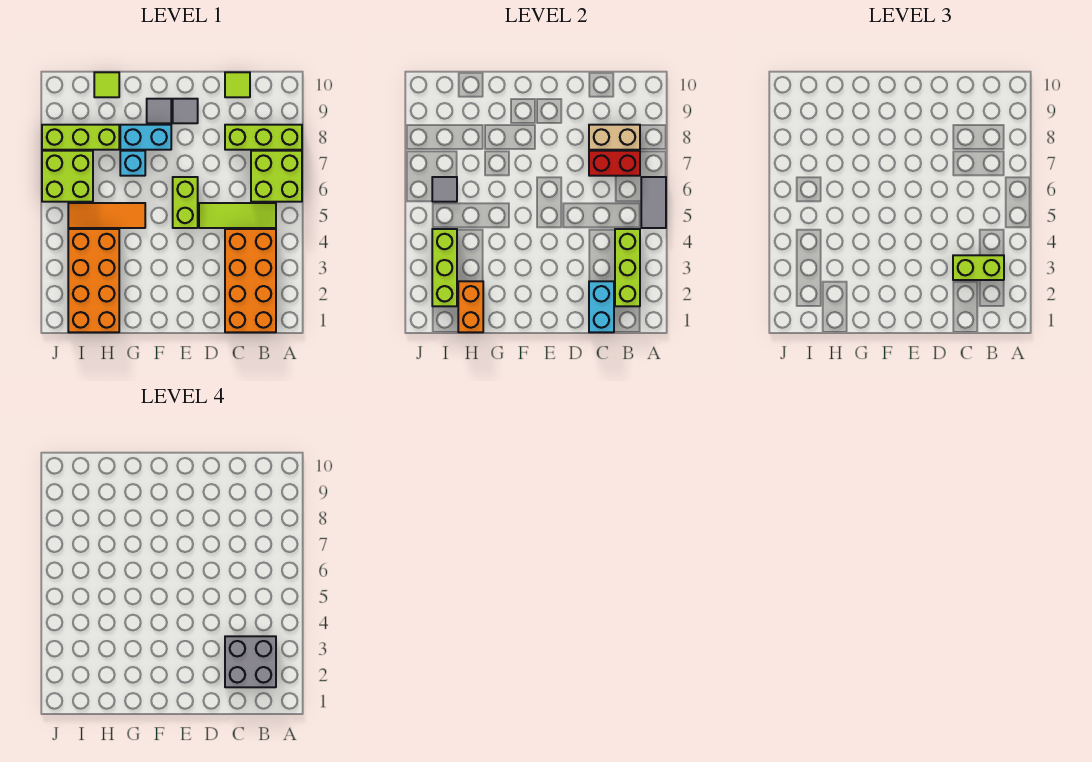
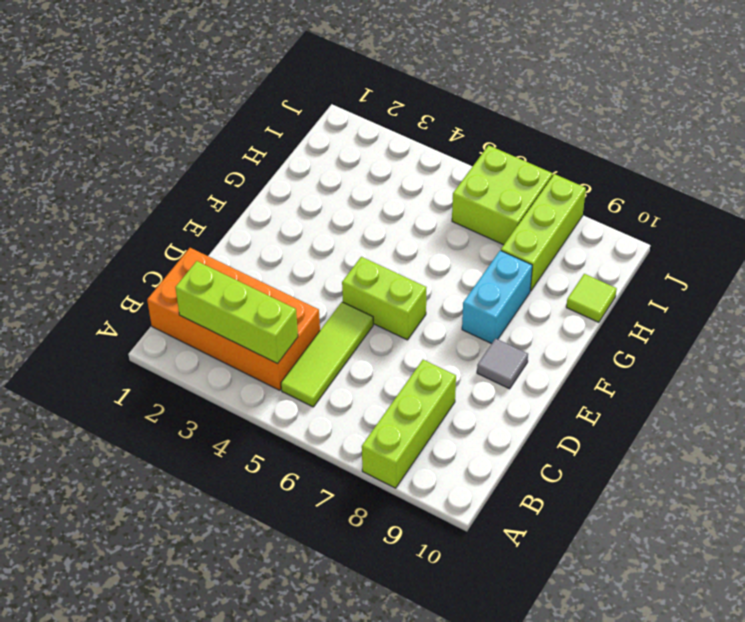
none -> lime brick A6:B7 level 1
none -> lime tile C10 level 1
none -> grey tile F9 level 1

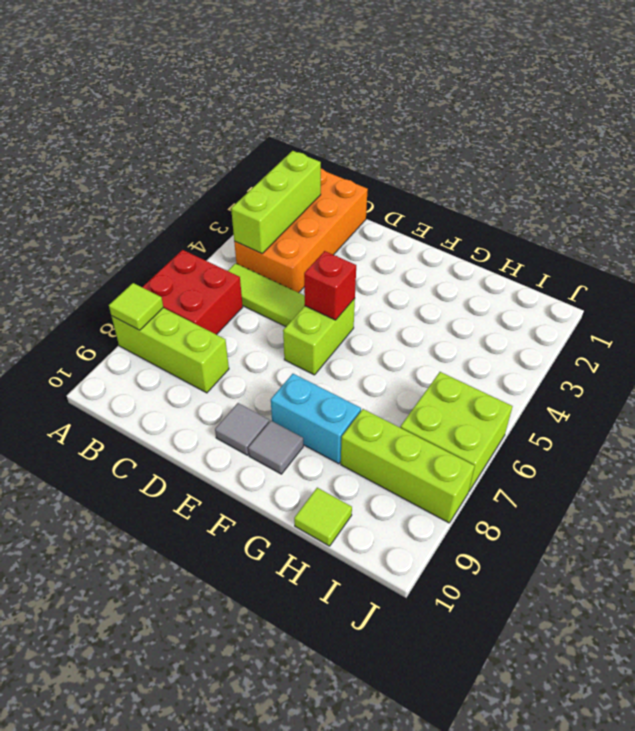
red brick A6:B7 level 1 -> lime brick A6:B7 level 1
lime tile A8 level 2 -> lime tile C10 level 1
red brick E5 level 2 -> none
none -> orange tile G5:I5 level 1
none -> cyan brick G7 level 1
none -> orange brick H1:I4 level 1

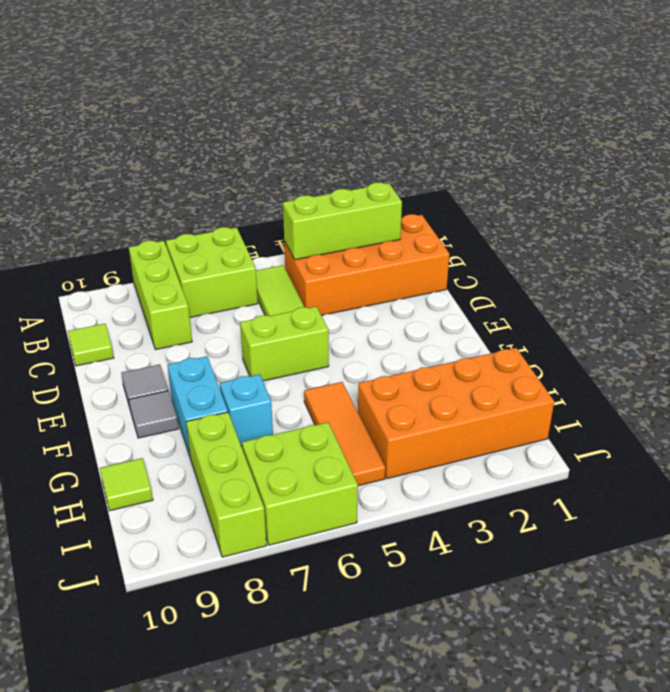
none -> grey tile A5:A6 level 2
none -> red brick B7:C7 level 2
none -> tan brick B8:C8 level 2

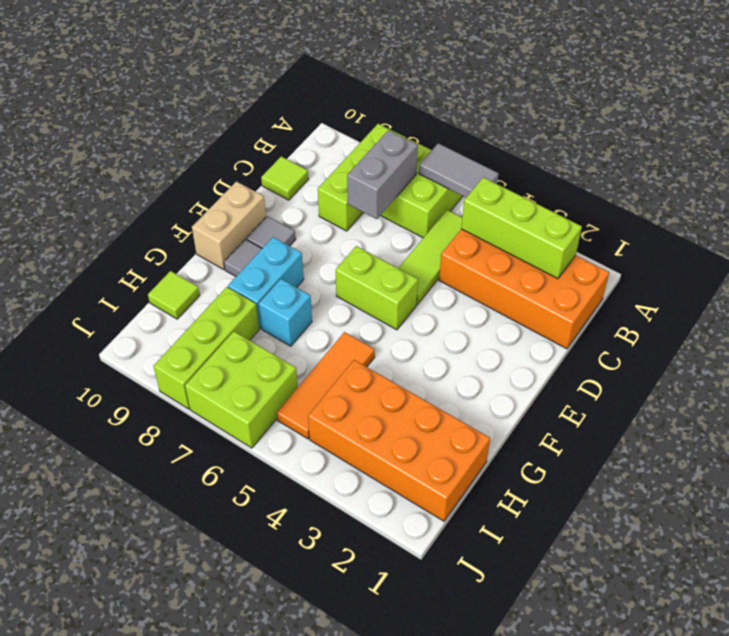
grey brick B7:C7 level 2 -> red brick B7:C7 level 2
tan brick E10:F10 level 1 -> tan brick B8:C8 level 2
none -> cyan brick C1:C2 level 2
none -> orange brick H1:H2 level 2
none -> lime brick I2:I4 level 2

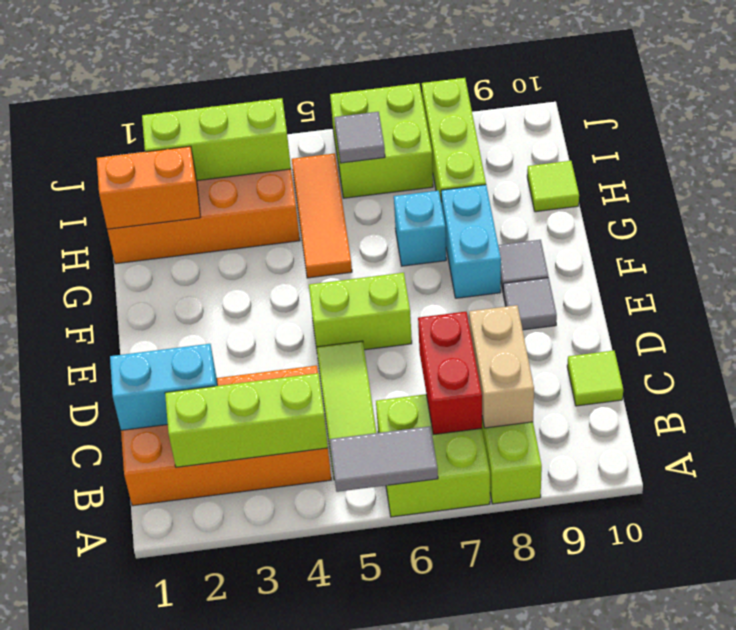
none -> lime brick B3:C3 level 3
none -> grey brick B2:C3 level 4

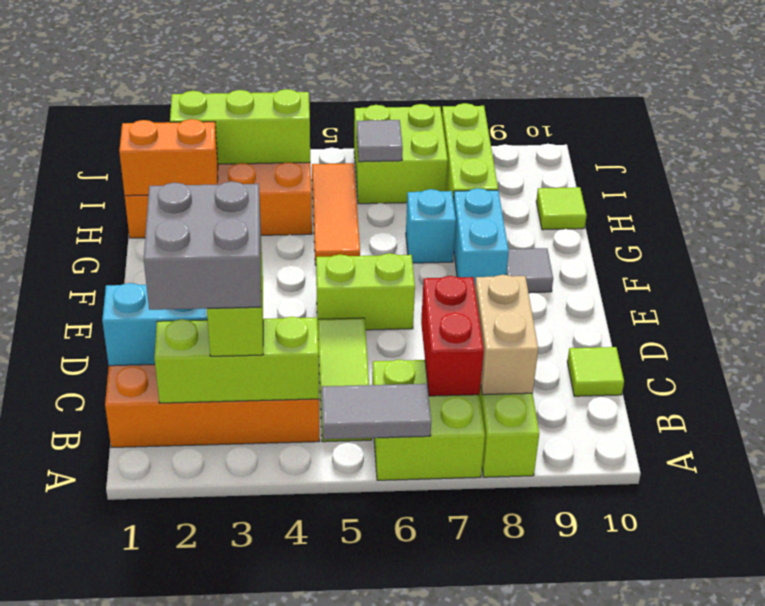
none -> grey tile E9 level 1

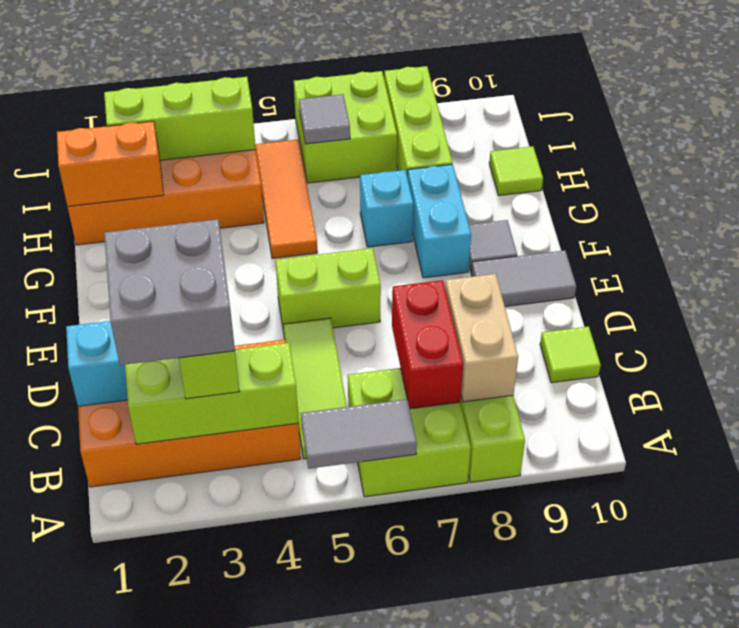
grey tile E9:E10 level 1 -> grey tile E9 level 1

